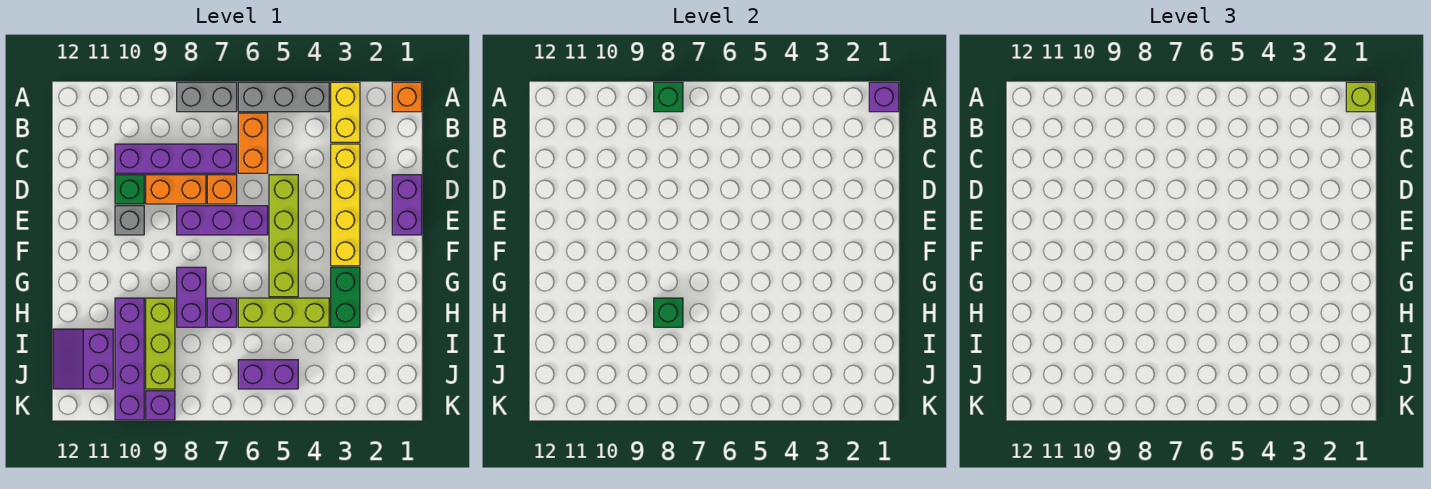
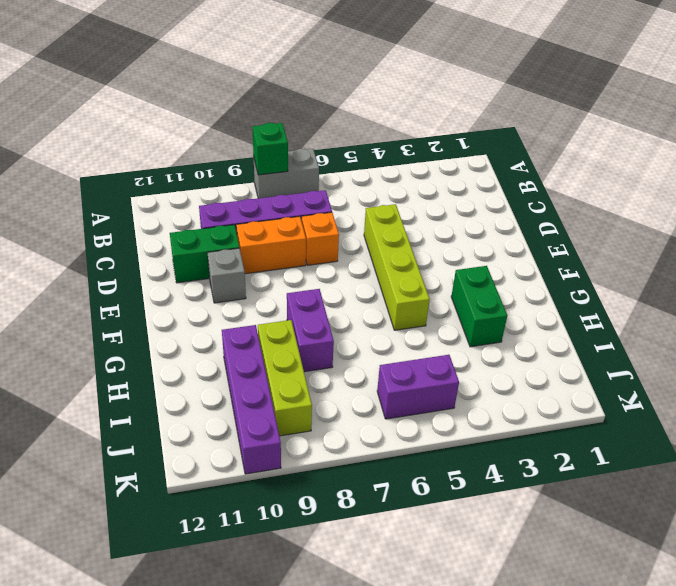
green brick D10:D11 level 1 -> green brick D10 level 1
none -> orange brick A1 level 1
none -> yellow brick A3:B3 level 1
none -> grey brick A4:A6 level 1

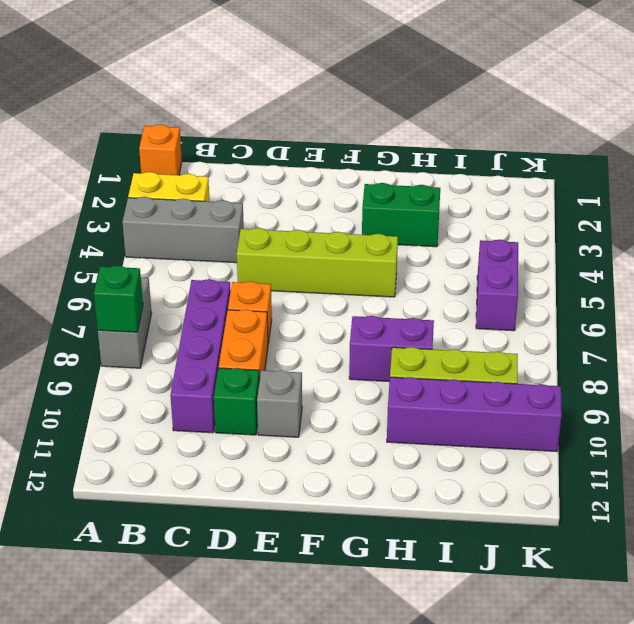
grey brick A4:C4 level 1 -> grey brick A4:A6 level 1
none -> orange brick B6:C6 level 1
none -> yellow brick C3:F3 level 1
none -> purple brick D1:E1 level 1

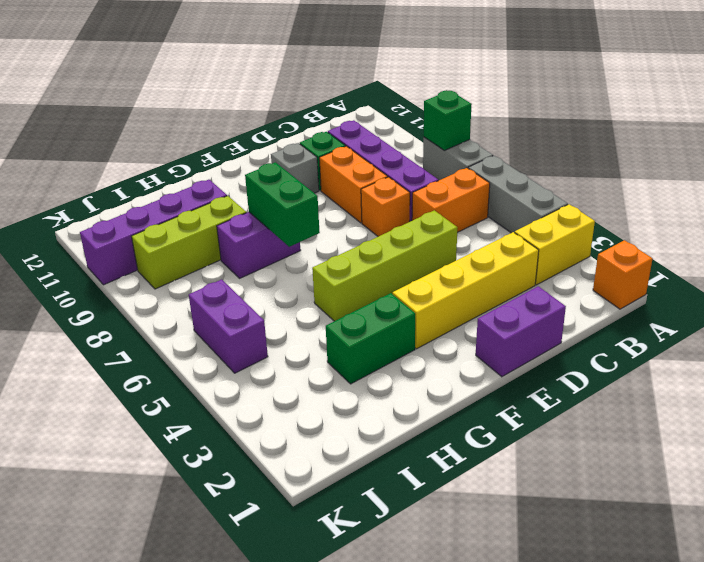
green brick G7:G8 level 2 -> none
none -> purple brick E6:E8 level 1
none -> lime brick H4:H6 level 1
none -> purple brick H7 level 1

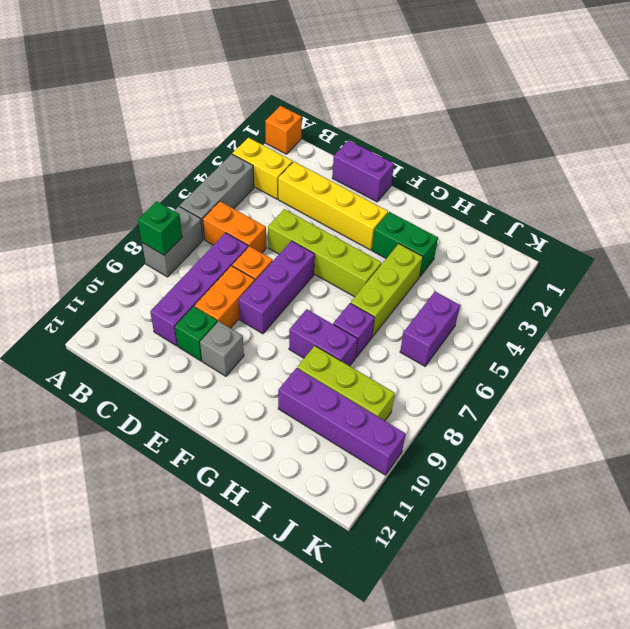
none -> purple slope I11:J12 level 1 top 11
none -> purple brick K9 level 1
none -> purple brick A1 level 2

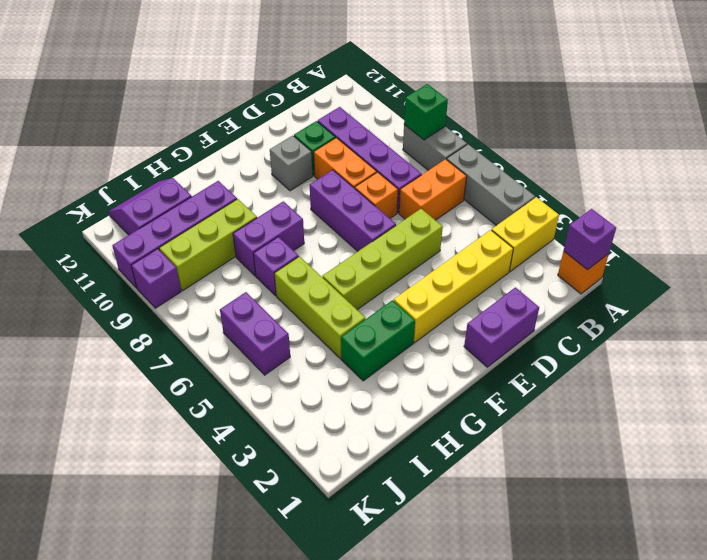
none -> green brick H8 level 2
none -> lime brick A1 level 3

